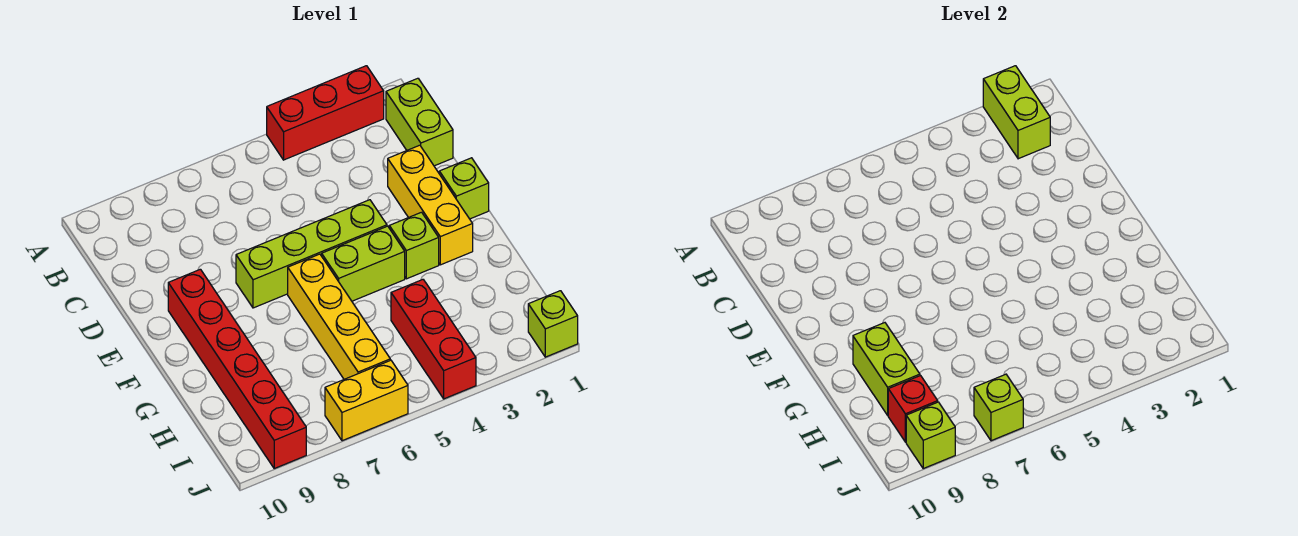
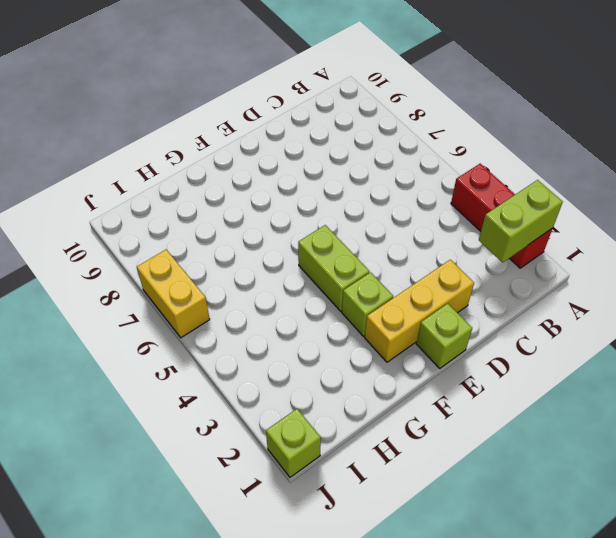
none -> lime brick B1:C1 level 1
none -> lime brick E4:E7 level 1
none -> red brick E9:J9 level 1

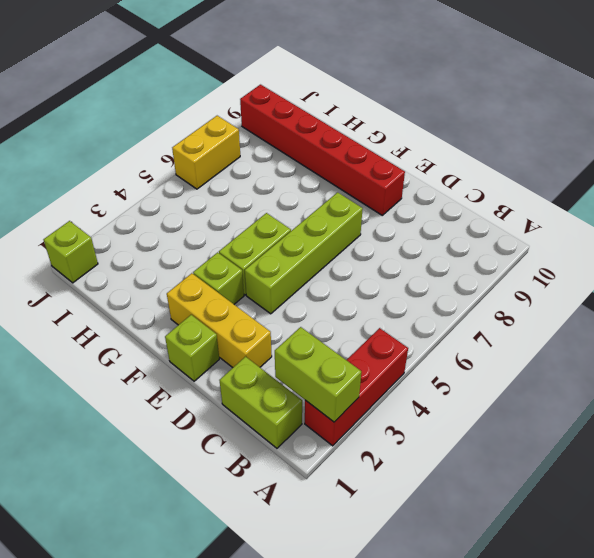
none -> yellow brick F6:I6 level 1
none -> red brick H4:J4 level 1
none -> lime brick G9:H9 level 2

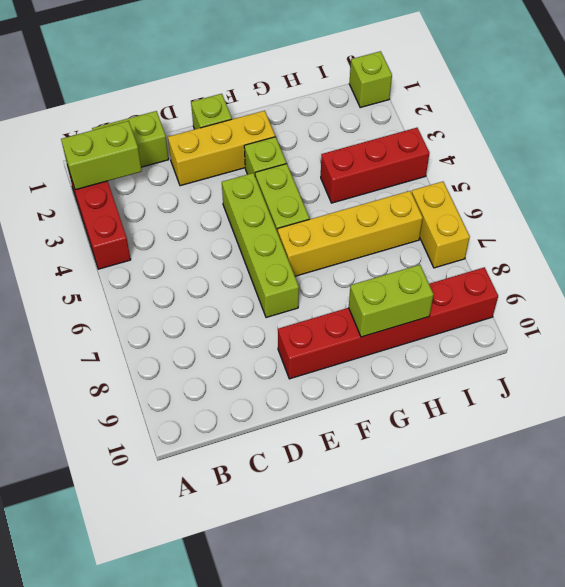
none -> red brick I9 level 2
none -> lime brick J7 level 2
none -> lime brick J9 level 2

